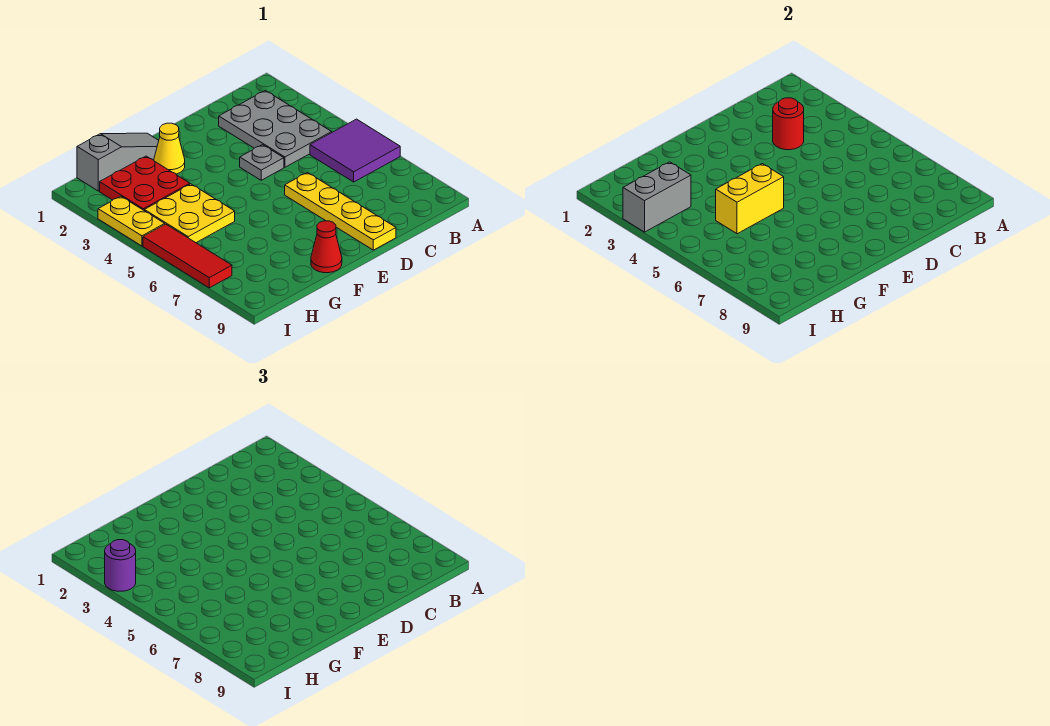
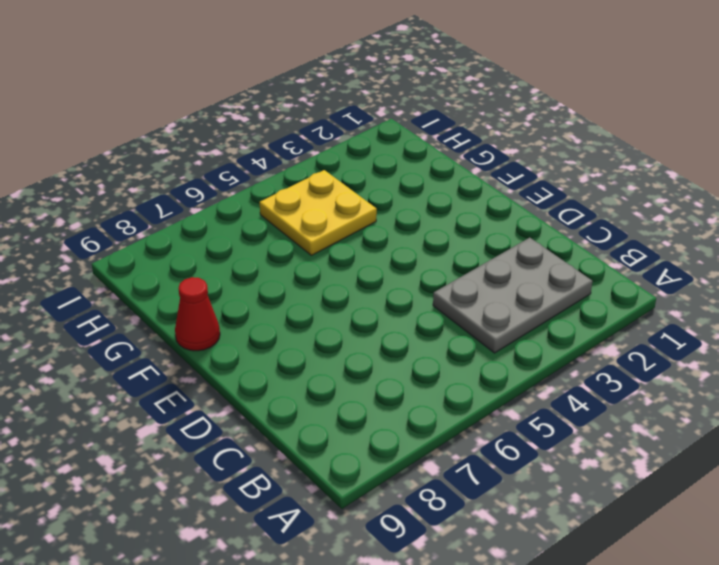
none -> purple tile A5:B6 level 1
none -> grey plate D4 level 1
none -> yellow plate D6:D9 level 1

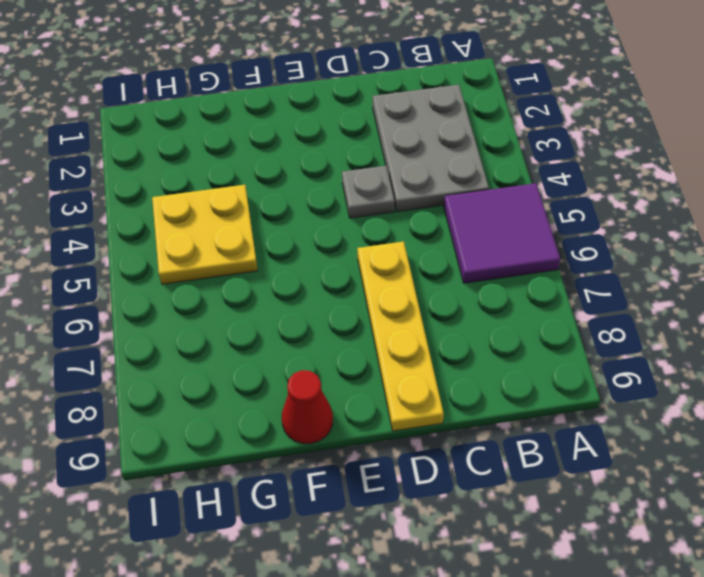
none -> grey slope F1:H1 level 1 top H
none -> yellow cone F2 level 1
none -> red plate G2:H3 level 1

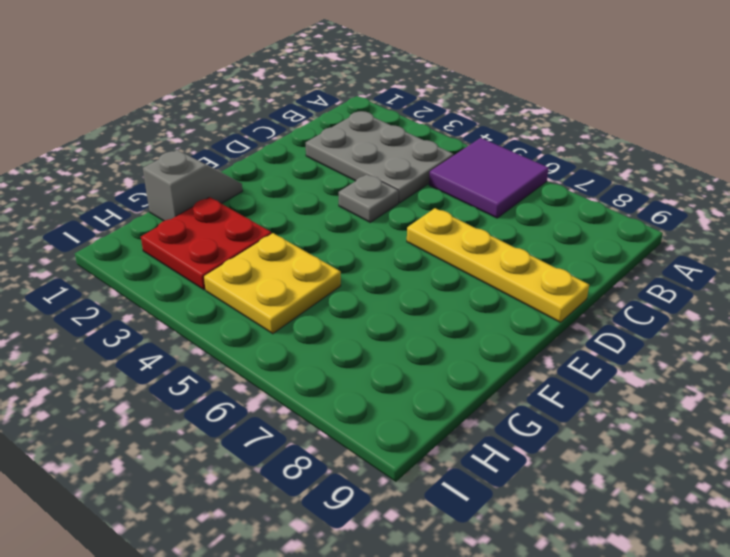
grey slope F1:G1 level 1 top G -> grey slope F1:H1 level 1 top H
none -> yellow cone F2 level 1
none -> red cone F9 level 1
none -> yellow plate I3:I4 level 1

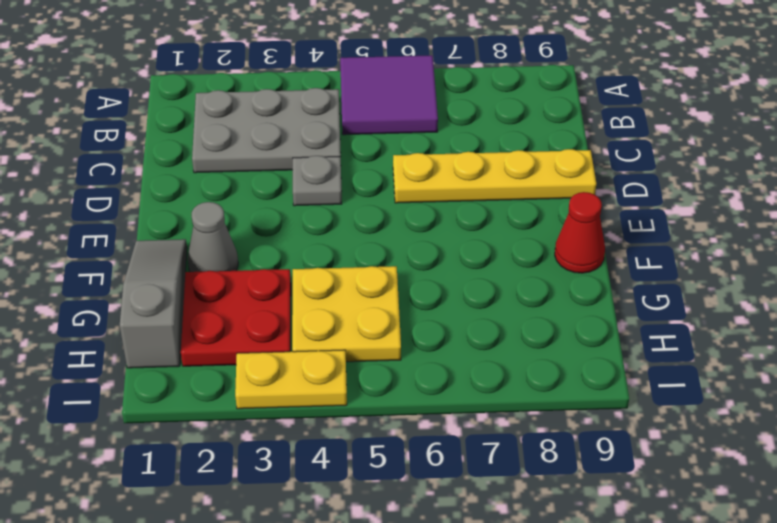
grey cone F2 level 1 -> yellow cone F2 level 1
none -> red tile I5:I7 level 1
none -> red round brick C3 level 2
none -> yellow brick F5:G5 level 2

